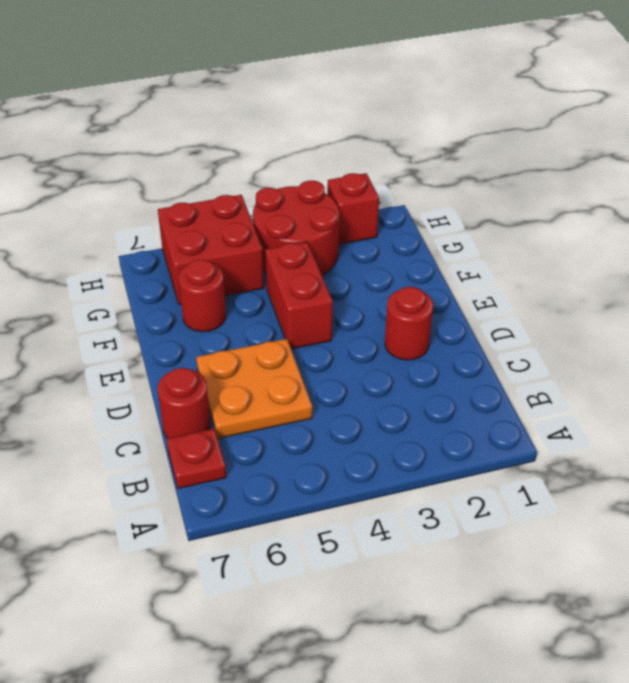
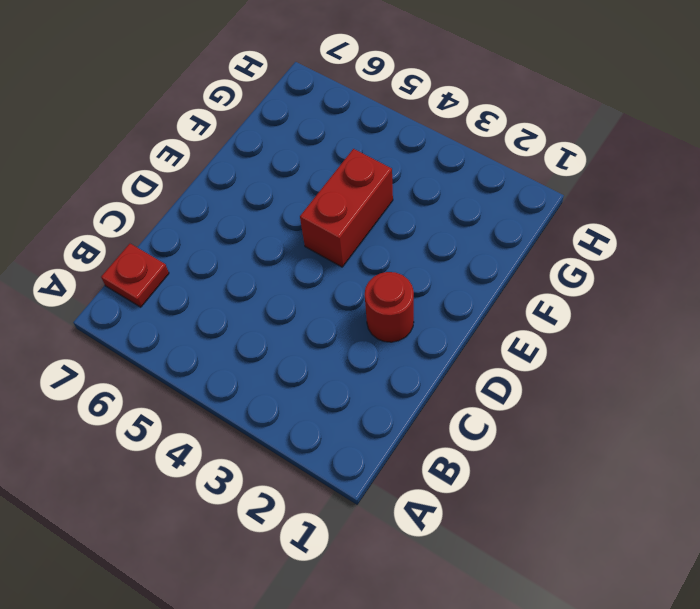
none -> orange plate C5:D6 level 1
none -> red round brick C7 level 1

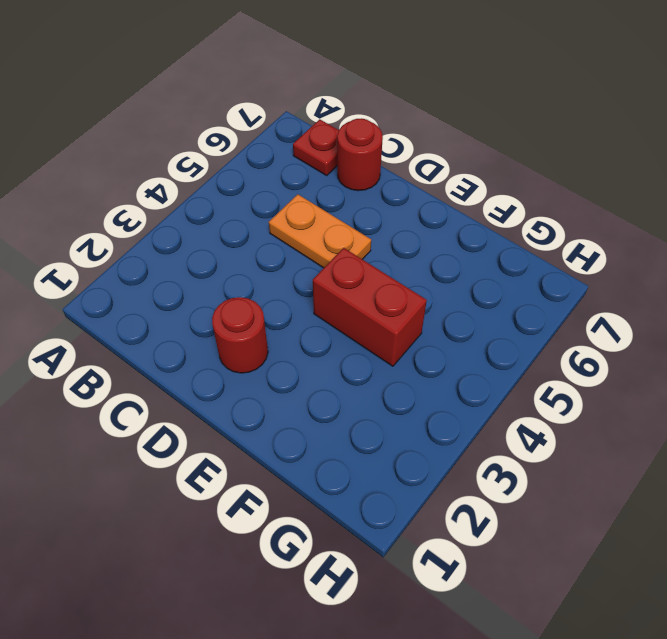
orange plate C5:D5 level 1 -> orange plate C5:D6 level 1
none -> red round brick F6 level 1
none -> red round brick G3:H4 level 1

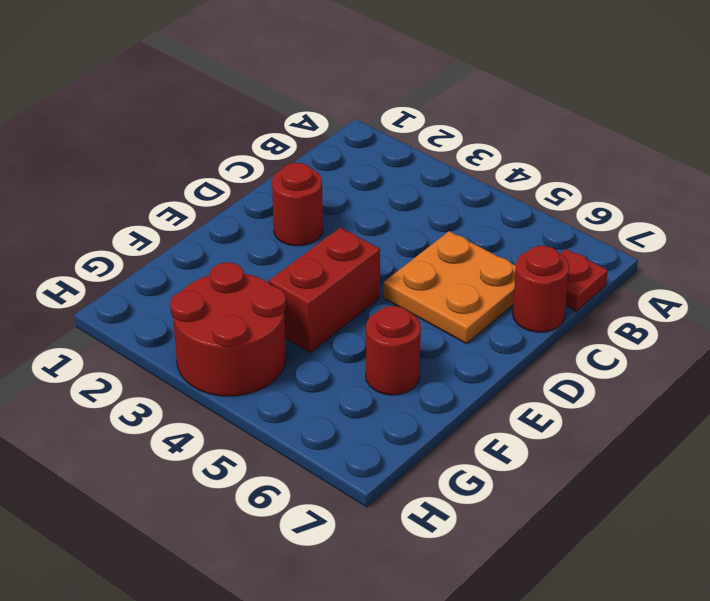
none -> red brick G5:H6 level 1
none -> red brick H2 level 1

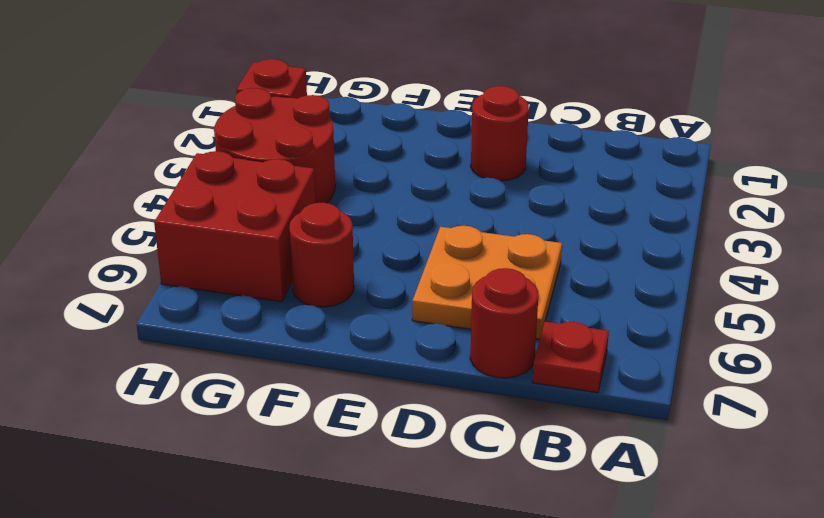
none -> red brick E4:F4 level 1

